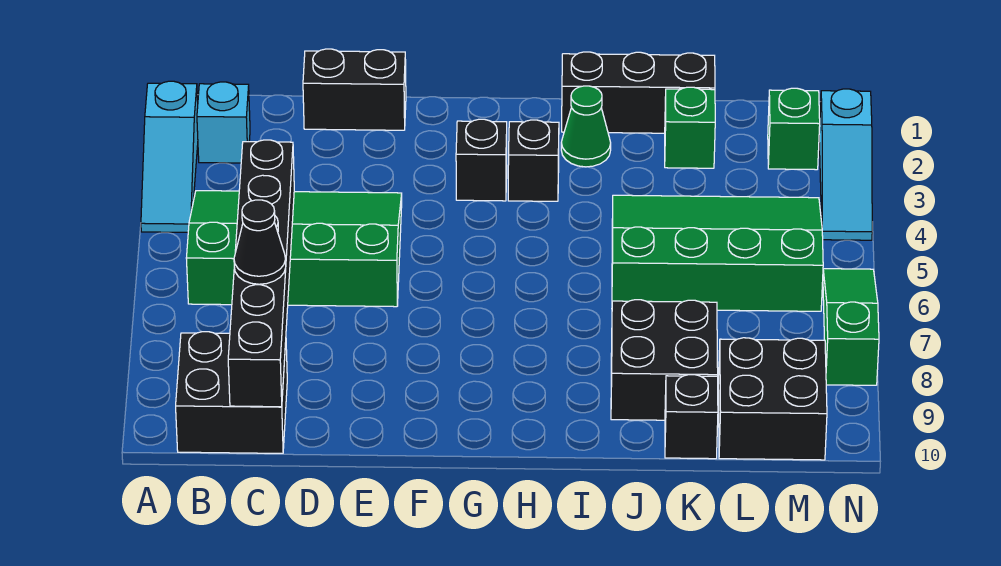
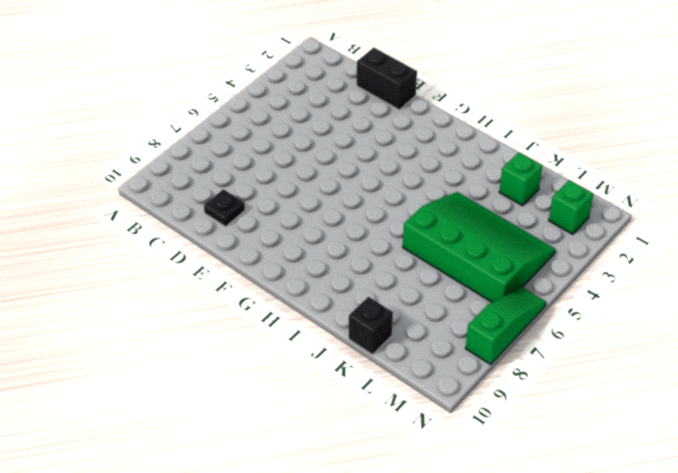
black plate D9 level 1 -> none
none -> cyan slope A2:A4 level 1 top 2
none -> cyan brick B2 level 1
none -> green slope B4:E6 level 1 top 6

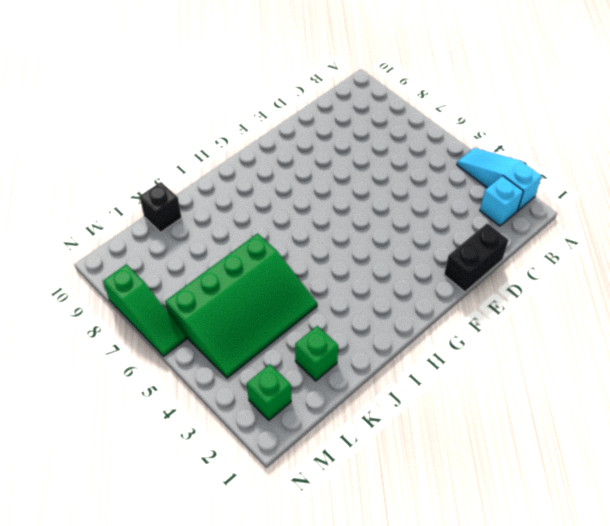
none -> green slope B4:E6 level 1 top 6
none -> black brick B9:C10 level 1
none -> black brick G3 level 1

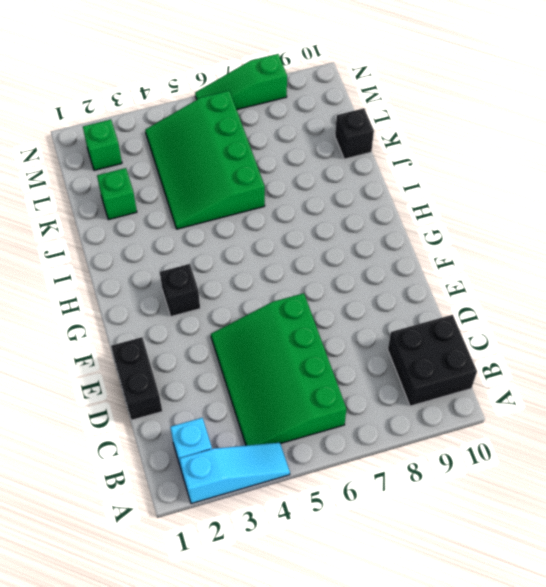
none -> black brick H3 level 1
none -> black brick I1:K1 level 1
none -> green cone I2 level 1

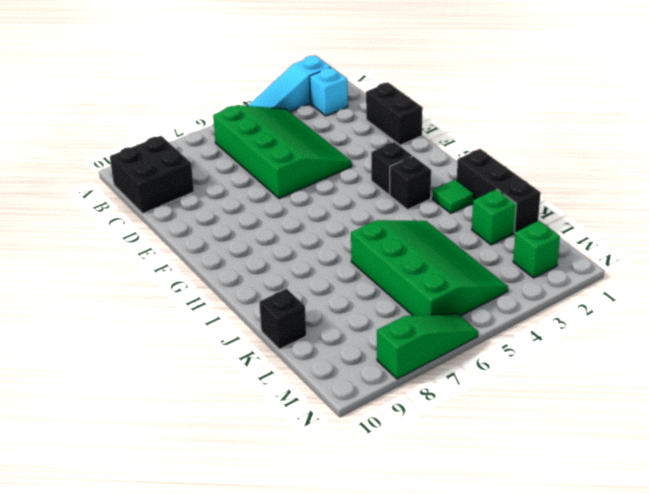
green tile I2 level 1 -> green cone I2 level 1
none -> black brick J8:K9 level 1
none -> black brick L9:M10 level 1
none -> cyan slope N2:N4 level 1 top 2

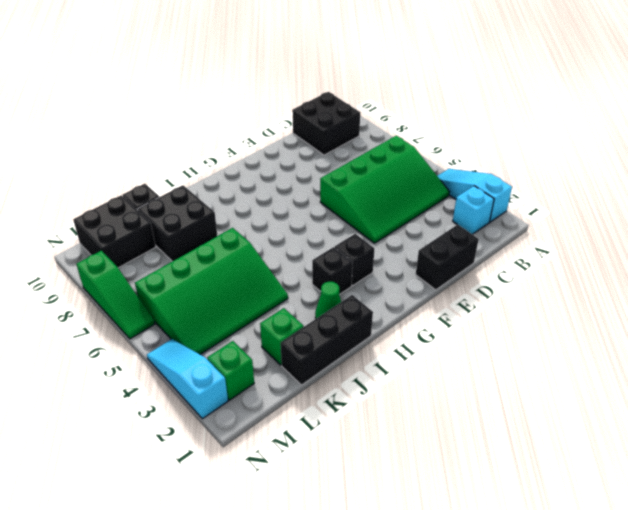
none -> black brick C5:C10 level 2
none -> black cone C8 level 3

